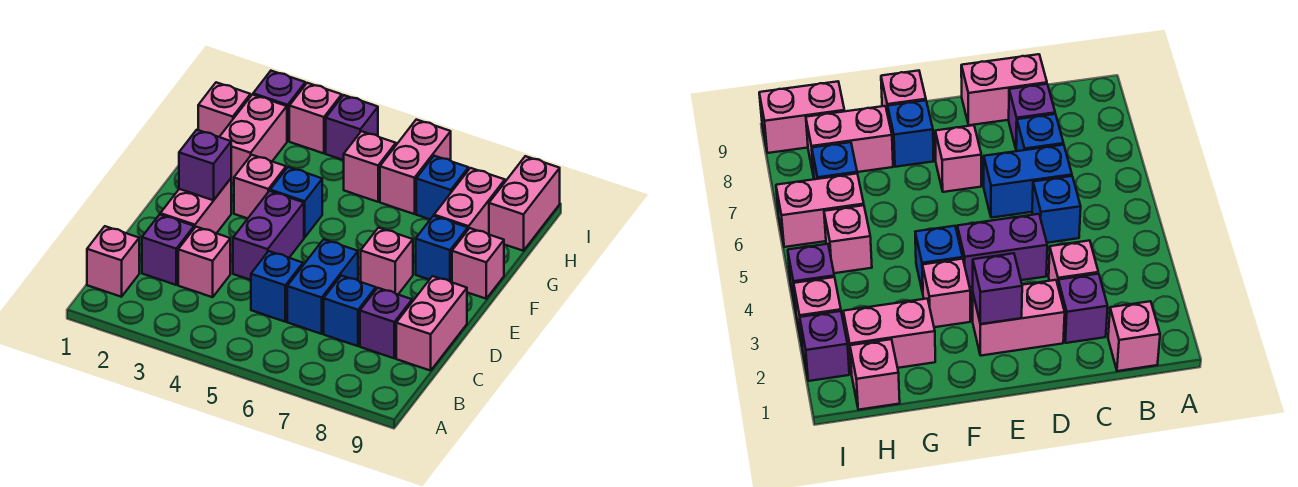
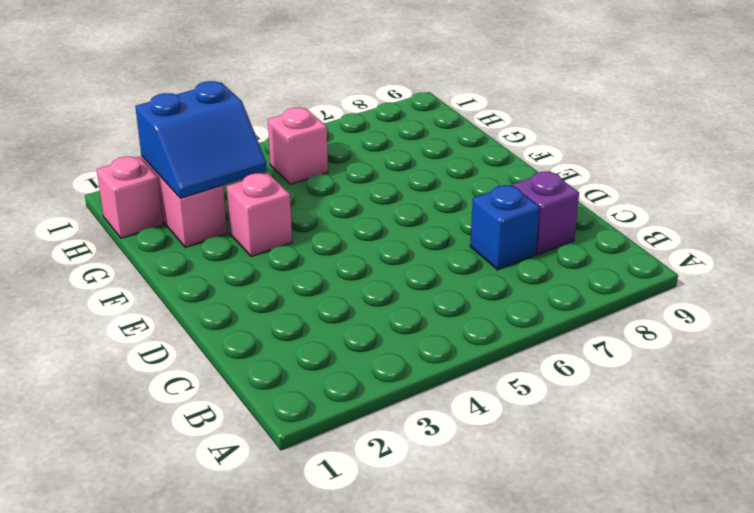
blue slope G2:H3 level 2 top H -> none
none -> pink brick B1 level 1
none -> purple brick C2 level 1
none -> pink brick C3 level 1

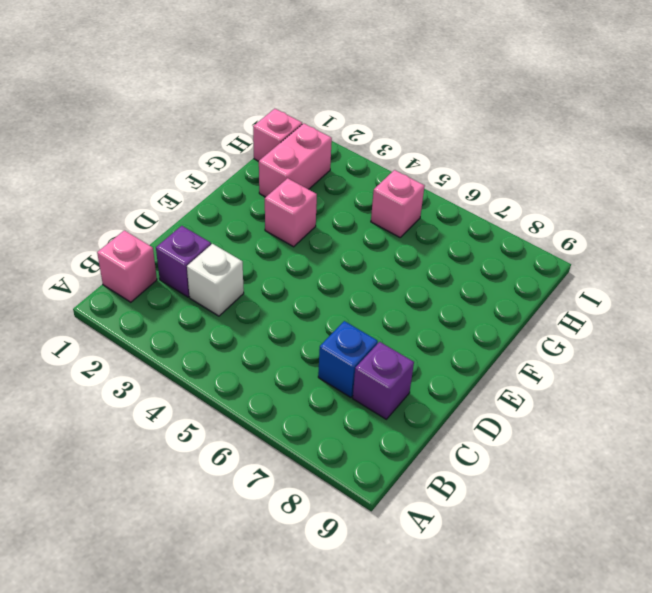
white brick C3 level 1 -> pink brick C3 level 1
none -> blue brick C5 level 1
none -> blue brick C6:D6 level 1
none -> pink brick C9:D9 level 1

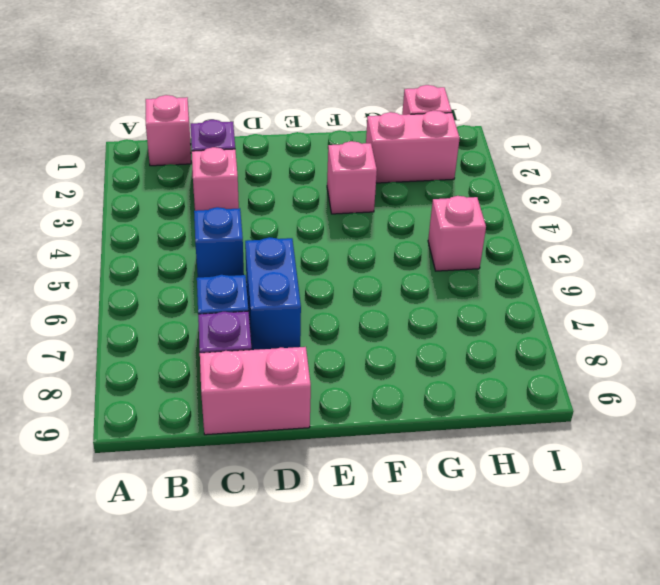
blue brick D6:D7 level 1 -> blue brick C6:D6 level 1
none -> pink brick D2:E2 level 1
none -> purple brick D4:E4 level 1
none -> pink brick E7 level 1

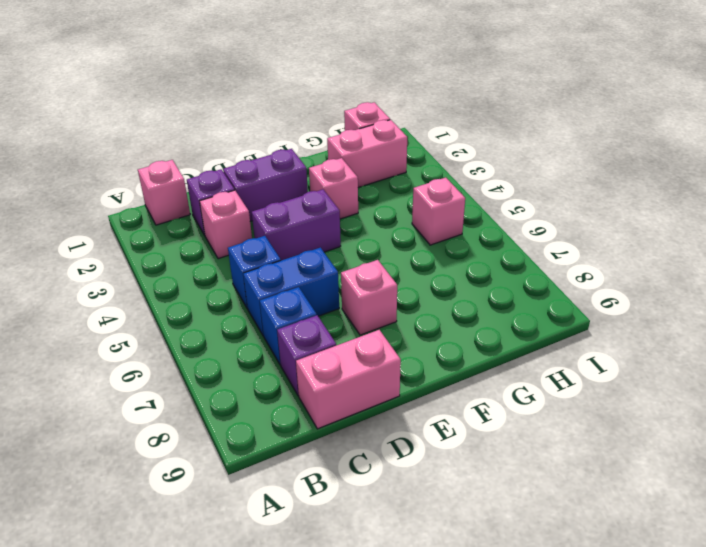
purple brick D2:E2 level 1 -> pink brick D2:E2 level 1
none -> blue brick F4 level 1
none -> blue brick F8 level 1
none -> pink brick F9 level 1

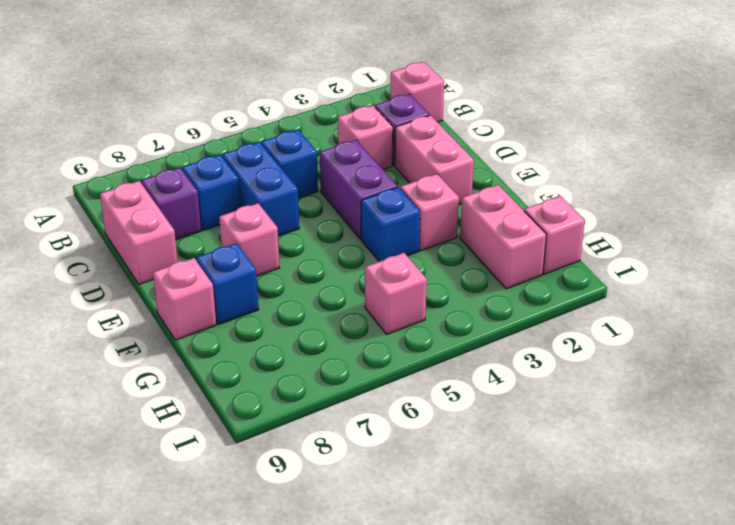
none -> pink brick G8:H8 level 1
none -> pink brick H6:I6 level 1
none -> blue brick H7 level 1

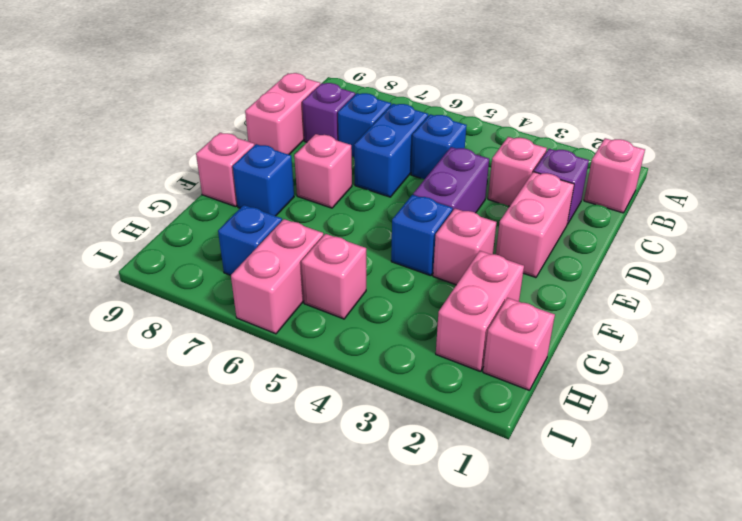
none -> pink brick G8:H8 level 1
none -> pink brick H9:I9 level 1
none -> purple brick I2 level 1

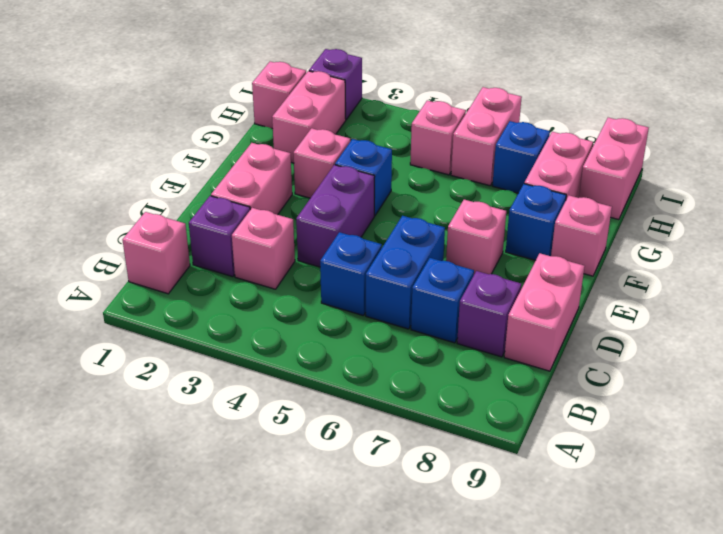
none -> pink brick I3 level 1
none -> purple brick I4 level 1
none -> purple brick E2 level 2

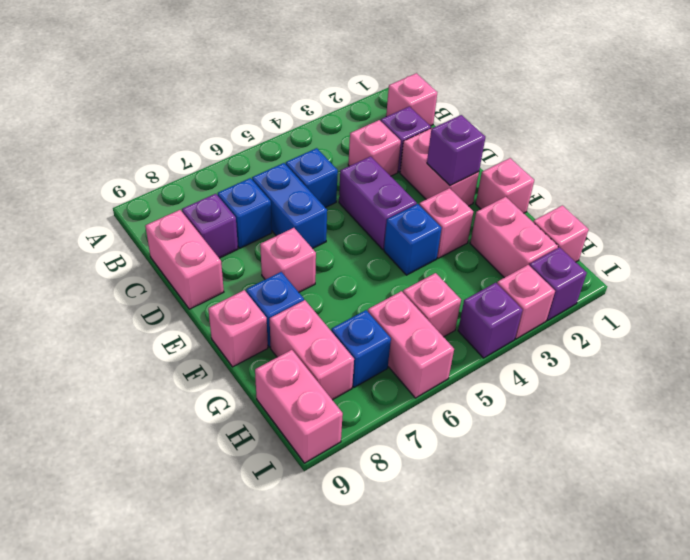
pink brick F1 level 1 -> none

